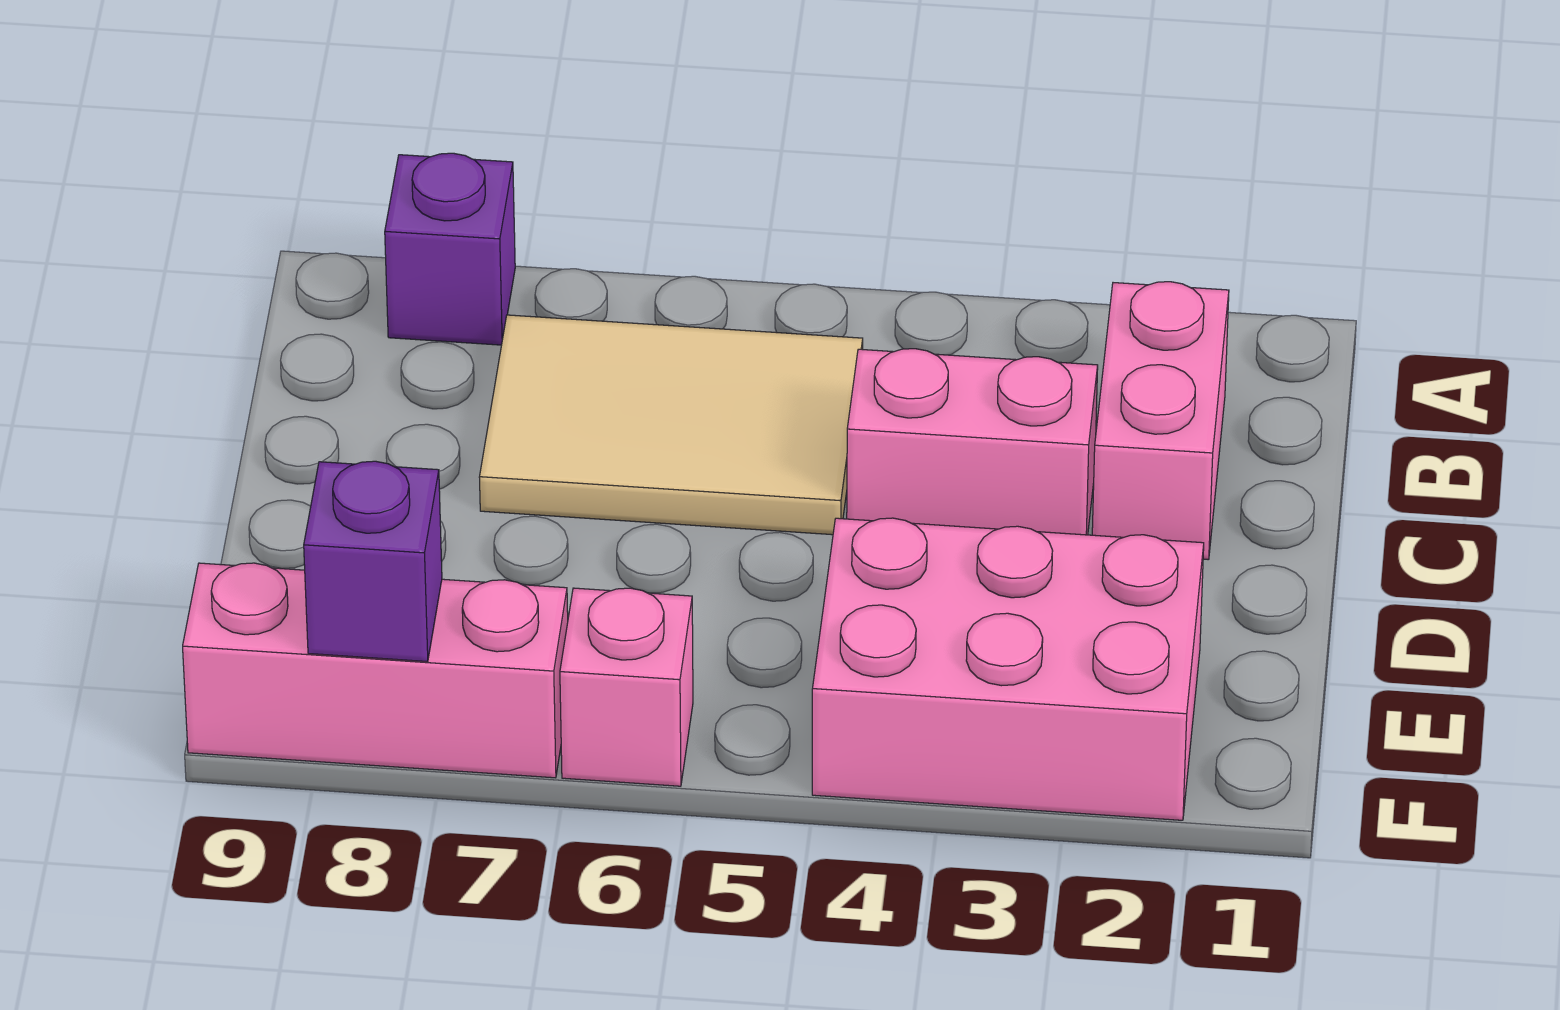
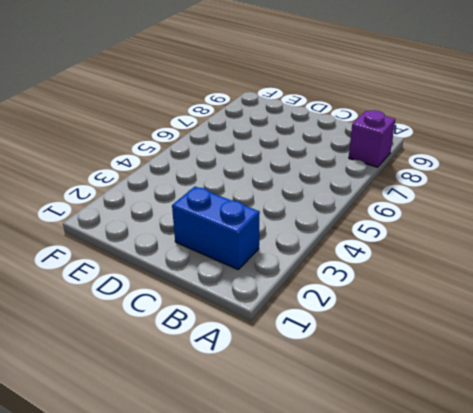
blue brick B2:C2 level 1 -> pink brick B2:C2 level 1
none -> tan tile B5:C7 level 1
none -> pink brick C3:C4 level 1

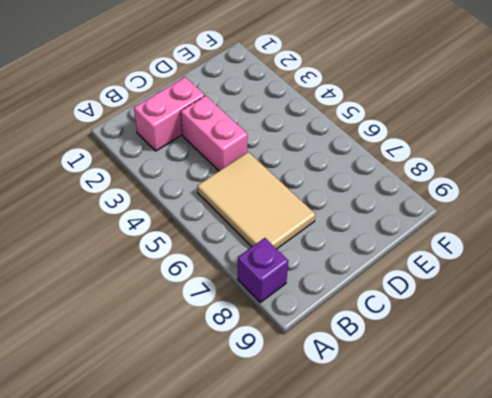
none -> pink brick E2:F4 level 1
none -> pink brick F6 level 1

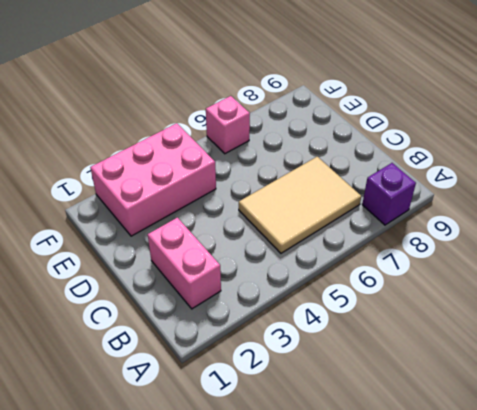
none -> pink brick C3:C4 level 1
none -> pink brick F7:F9 level 1

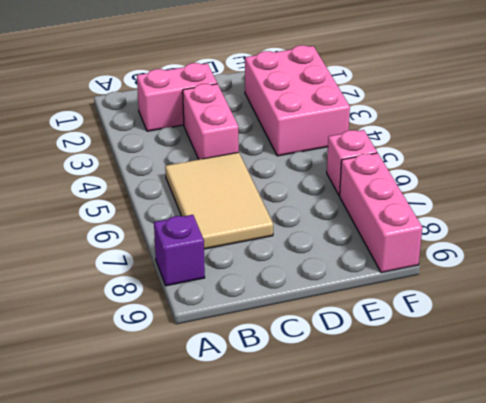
none -> purple brick F8 level 2

